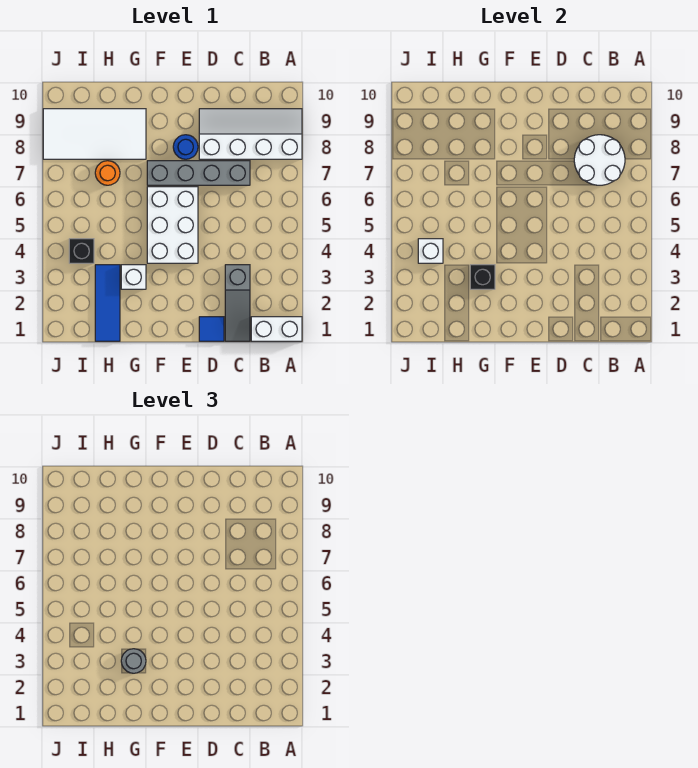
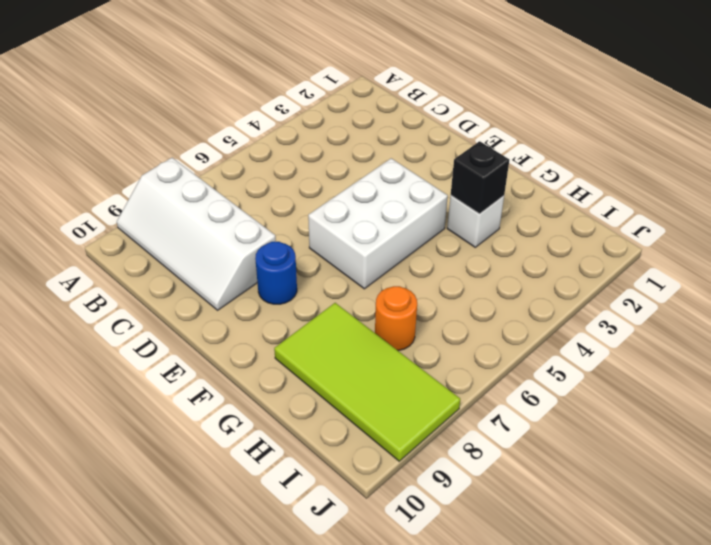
lime tile G8:J9 level 1 -> white tile G8:J9 level 1
none -> white brick A1:B1 level 1
none -> grey slope C1:C3 level 1 top 3
none -> grey brick C7:F7 level 1

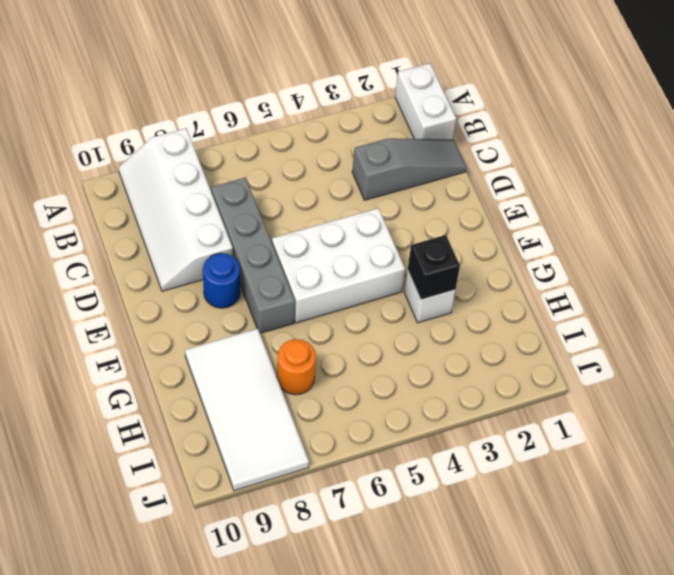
none -> blue tile D1 level 1
none -> blue tile H1:H3 level 1
none -> black brick I4 level 1

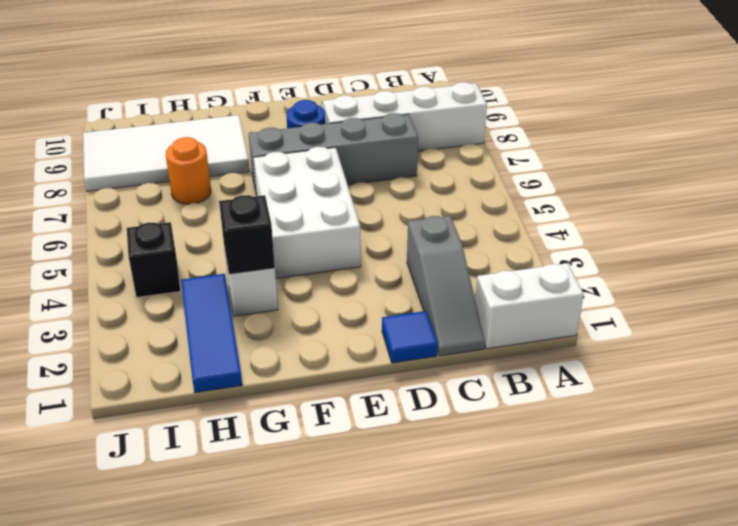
none -> white round brick B7:C8 level 2
none -> white brick I4 level 2
none -> grey round brick G3 level 3

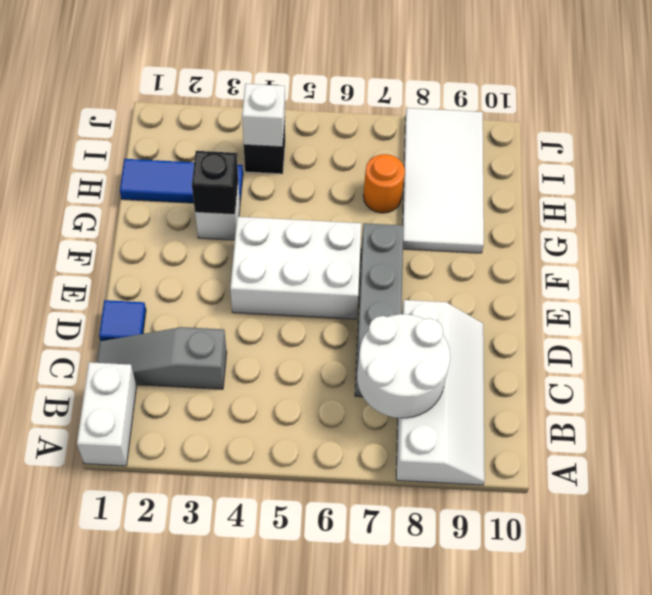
none -> blue round brick E8 level 1
none -> grey round brick G3 level 3

